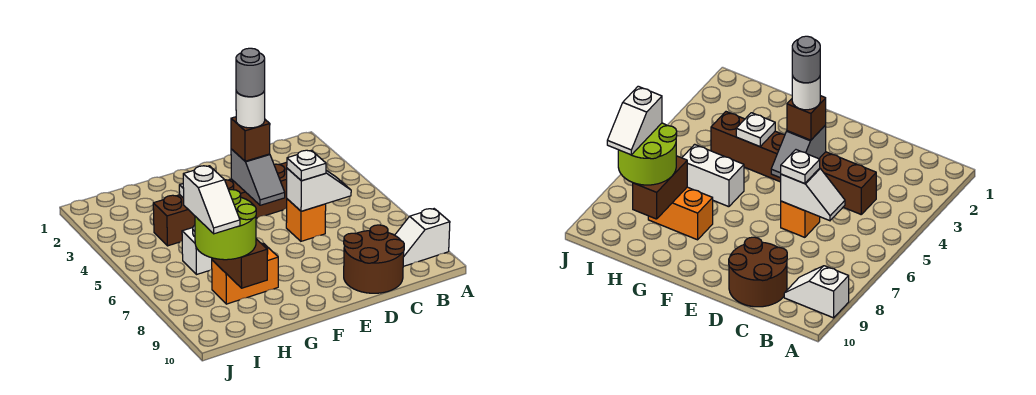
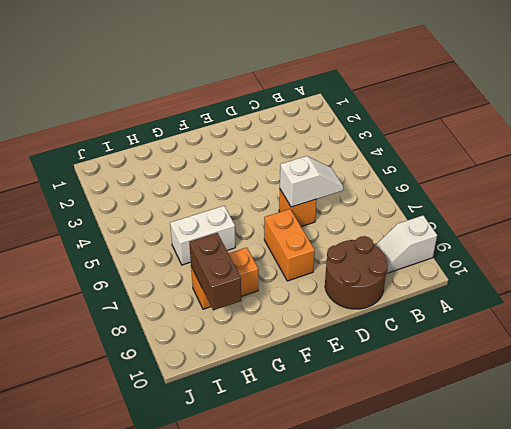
orange brick E7:E8 level 1 -> none
none -> brown brick C4:H4 level 1
none -> grey slope E4:E5 level 2 top 4
none -> white plate G4 level 2

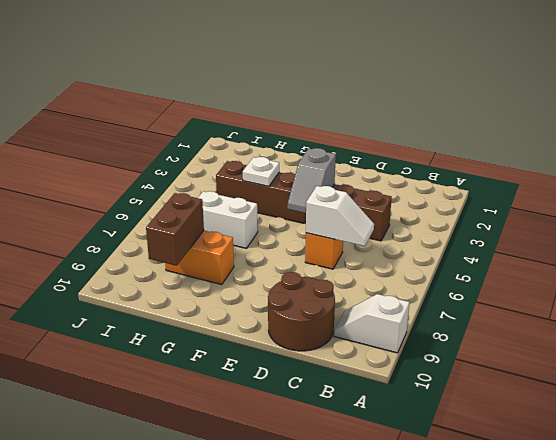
none -> white plate D6 level 3
none -> brown brick E4 level 3
none -> lime round brick H8:I9 level 3

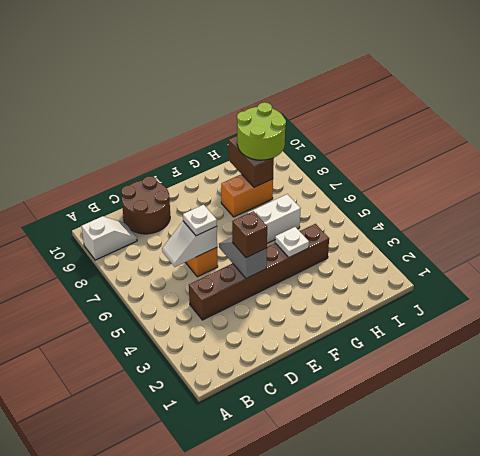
none -> white round brick E4 level 4
none -> white slope I8:I9 level 4 top 8
none -> grey round brick E4 level 5

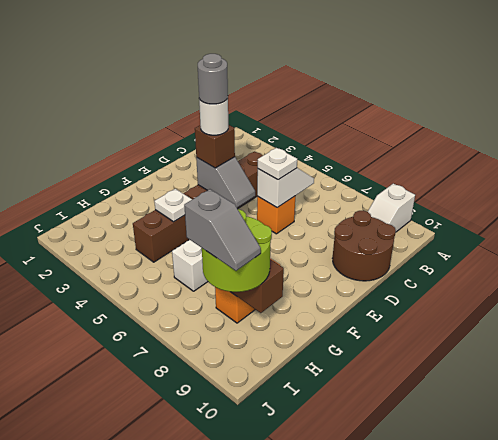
grey slope I8:I9 level 4 top 8 -> white slope I8:I9 level 4 top 8

